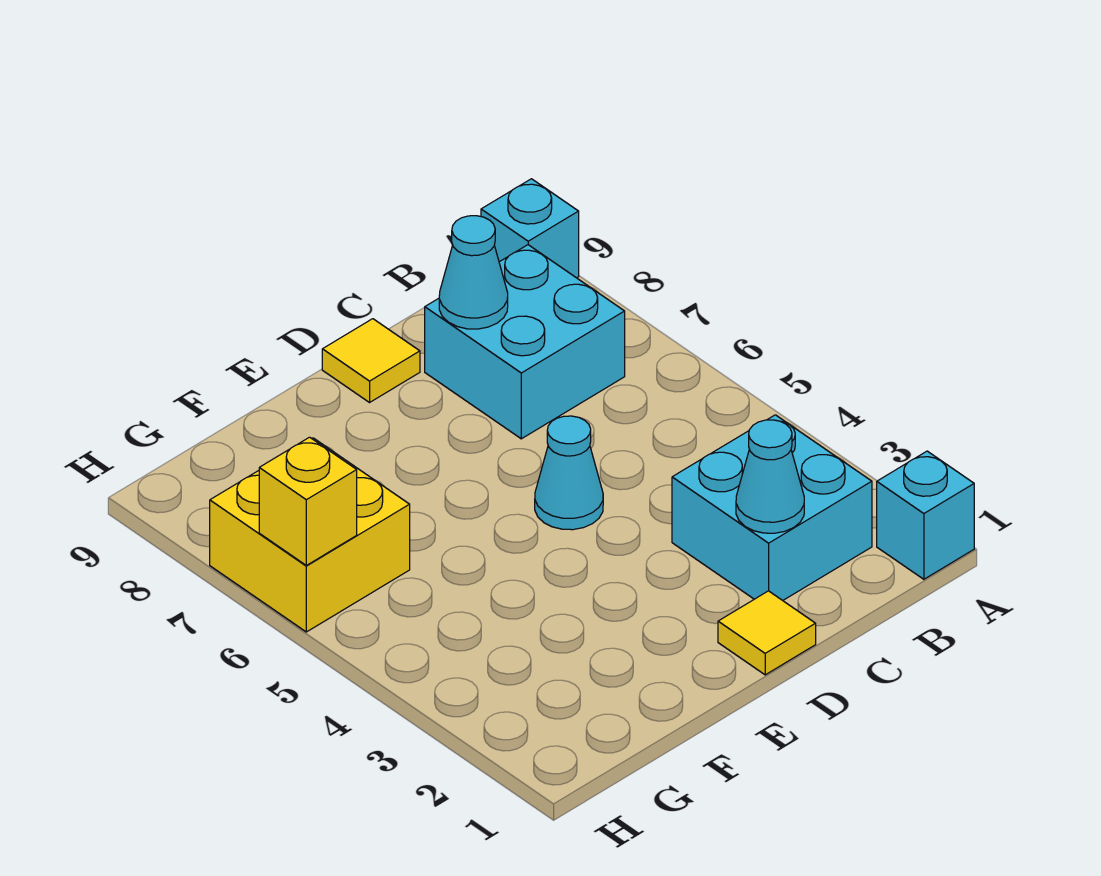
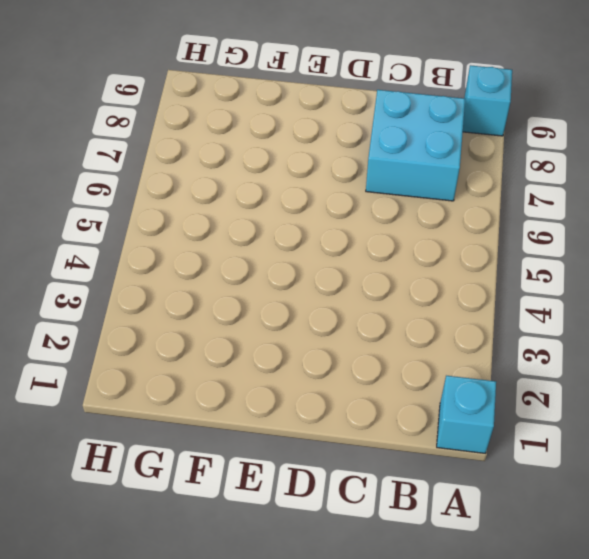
none -> cyan brick B2:C3 level 1
none -> yellow tile D1 level 1

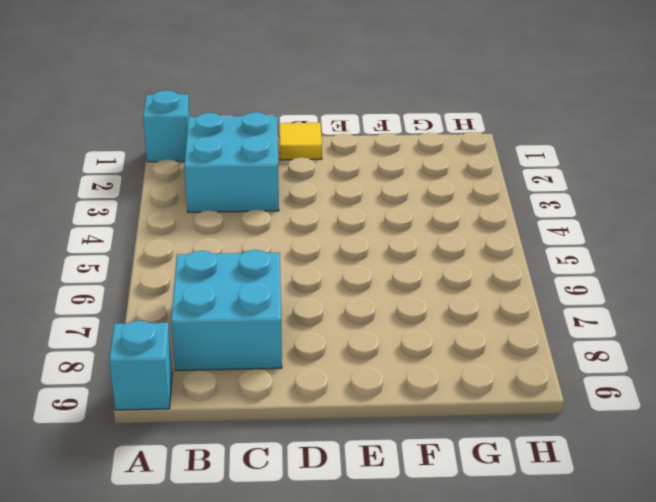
none -> cyan cone D5 level 1
none -> yellow tile D9 level 1

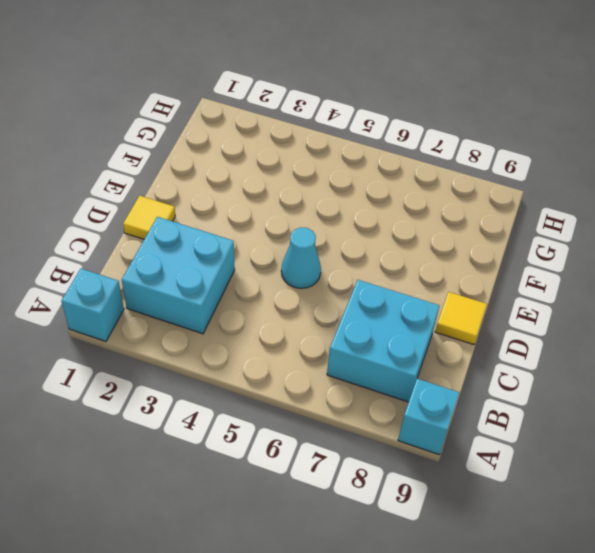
none -> yellow brick G6:H7 level 1
none -> cyan cone C2 level 2

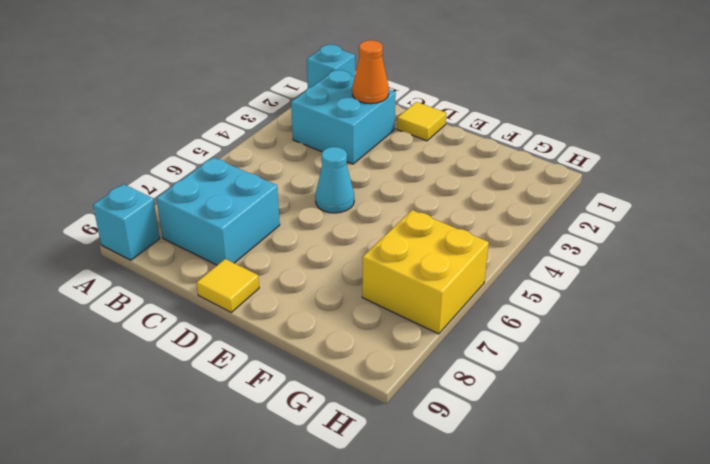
orange cone C2 level 2 -> cyan cone C2 level 2
none -> cyan cone C8 level 2
none -> yellow brick H6 level 2

